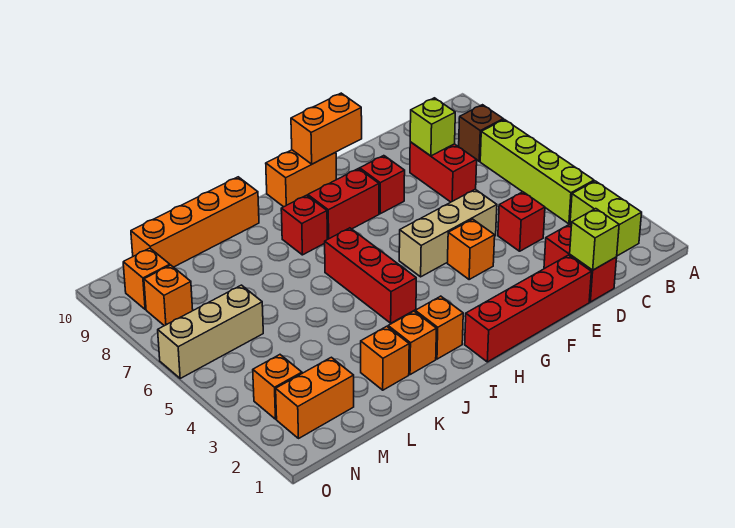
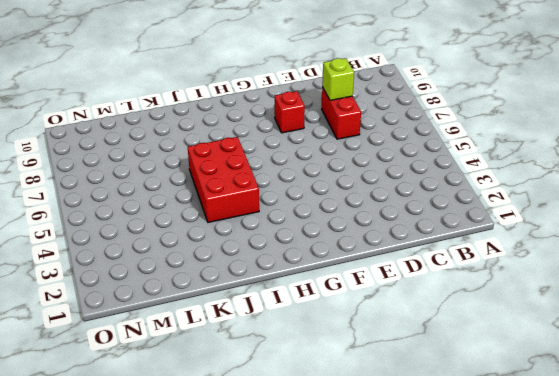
red brick I4:J6 level 1 -> red brick I4:I6 level 1
none -> lime brick B2:B3 level 1
none -> lime brick B4:B7 level 1
none -> brown brick B8 level 1

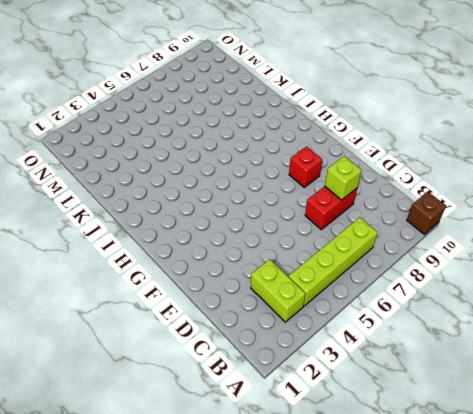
brown brick A10 level 1 -> brown brick B8 level 1
lime brick B3:C3 level 1 -> lime brick B2:B3 level 1
none -> red brick D1:D2 level 1
none -> red brick D4 level 1
none -> red brick E1:H1 level 1

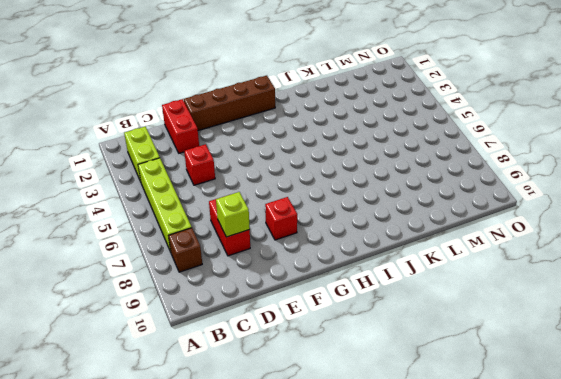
brown brick E1:H1 level 1 -> red brick E1:H1 level 1
none -> tan brick E5:G5 level 1
none -> orange brick F4 level 1
none -> red brick G8:H8 level 1

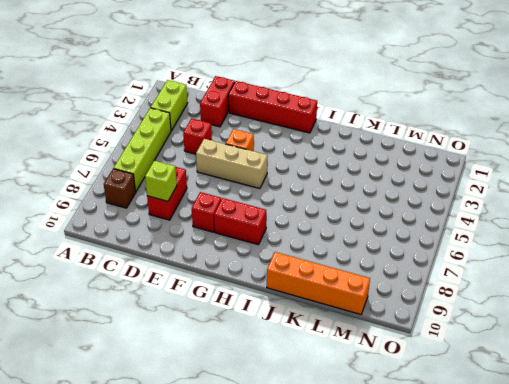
none -> orange brick G10:H10 level 1
none -> orange brick I2 level 1
none -> red brick I4:I6 level 1

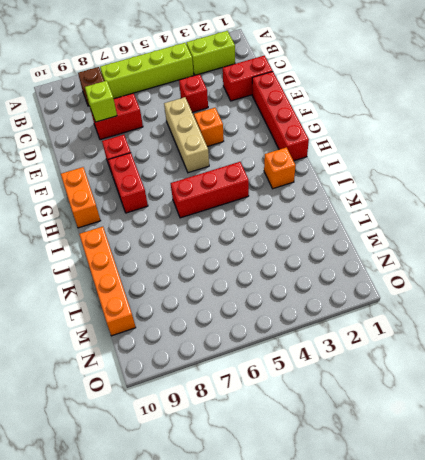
none -> red brick I8 level 1
none -> orange brick J2 level 1
none -> orange brick K2 level 1

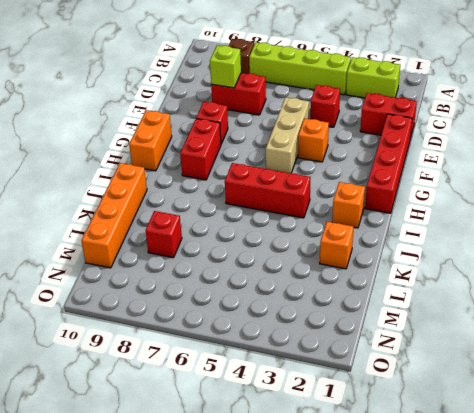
red brick L8 level 1 -> red brick I8 level 1
none -> orange brick J2 level 1
none -> orange brick M2:N2 level 1
none -> tan brick M6:O6 level 1

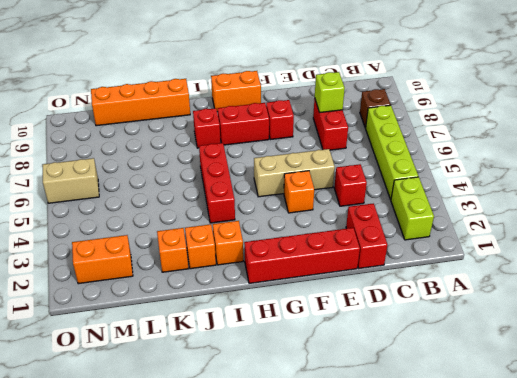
tan brick N6:O6 level 1 -> tan brick M6:O6 level 1
none -> orange brick N3 level 1
none -> orange brick N8 level 1
none -> orange brick N9 level 1

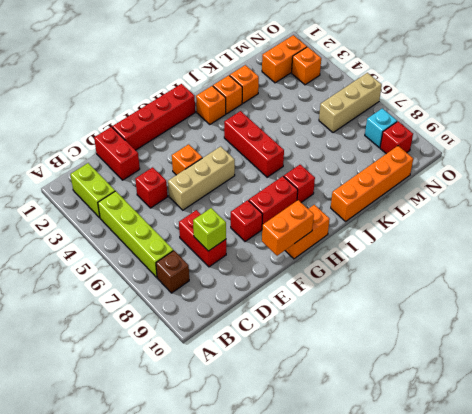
cyan brick N8 level 1 -> orange brick N8 level 1
red brick N9 level 1 -> orange brick N9 level 1
none -> lime brick D1 level 2

